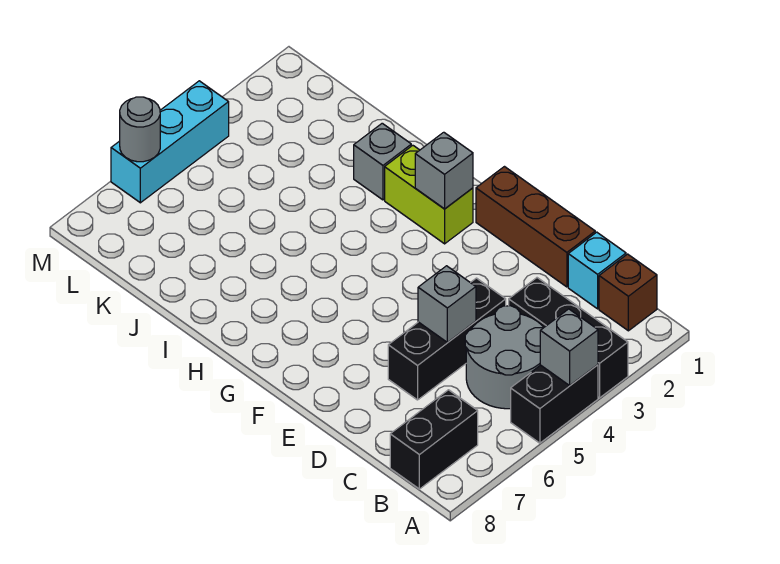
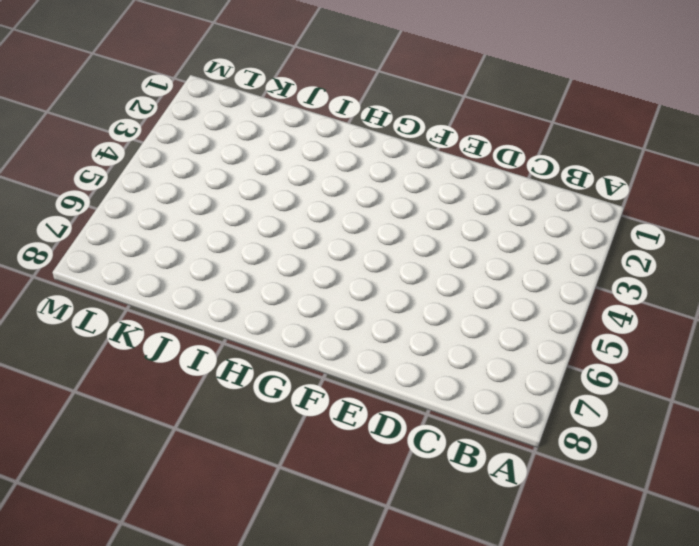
none -> black brick A3:C3 level 1
none -> black brick A4:A5 level 1
none -> brown brick B1 level 1

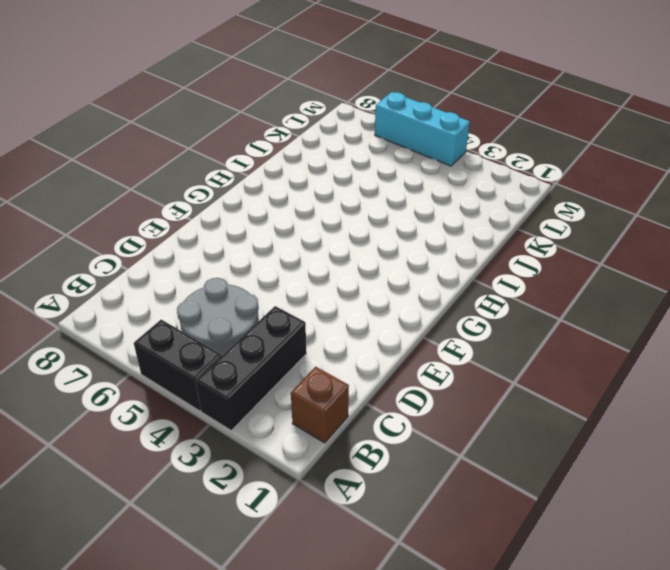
none -> black brick B7:B8 level 1
none -> cyan brick C1 level 1
none -> brown brick D1:F1 level 1

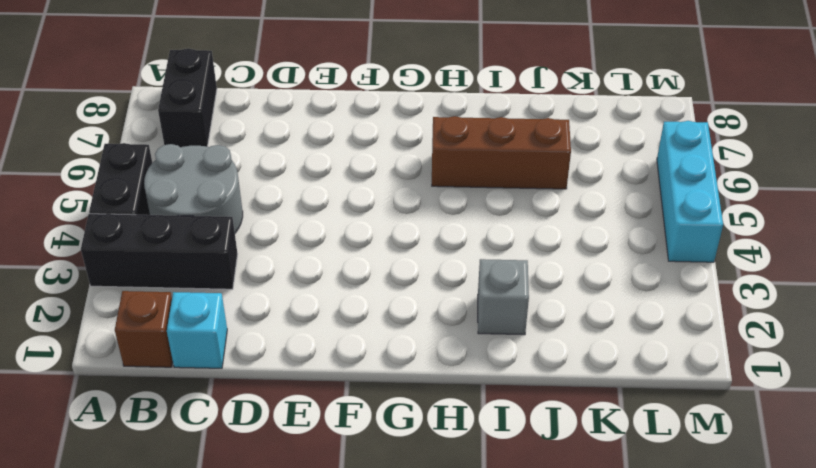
brown brick H6:J6 level 1 -> brown brick D1:F1 level 1
none -> black brick D4:D6 level 1
none -> lime brick G2:H2 level 1
none -> grey brick A4 level 2

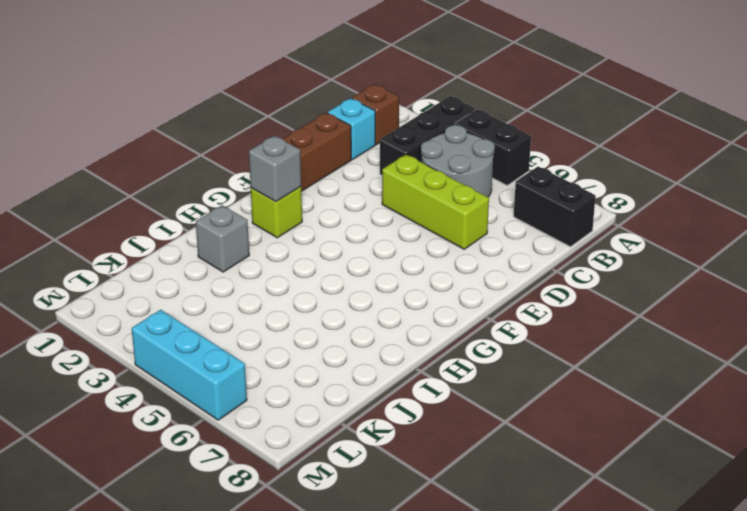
lime brick D4:D6 level 1 -> black brick D4:D6 level 1
lime brick G2 level 1 -> lime brick G2:H2 level 1
none -> grey brick A4 level 2
none -> grey brick D5 level 2
none -> grey round brick M6 level 2

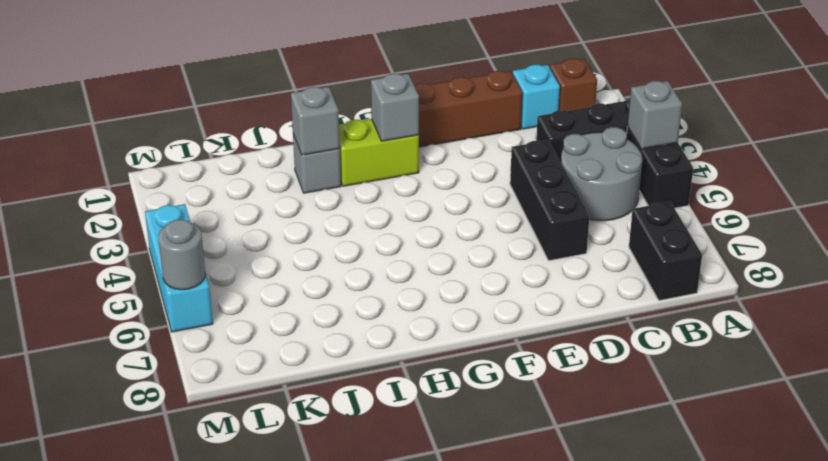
grey brick I2 level 2 -> grey brick D5 level 2

